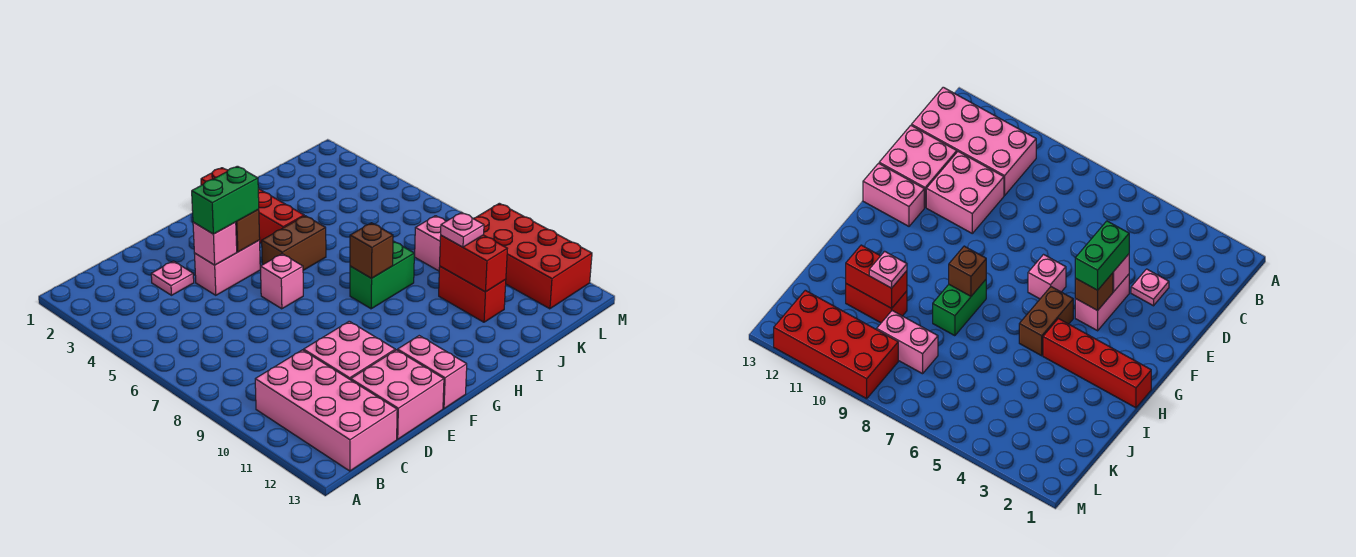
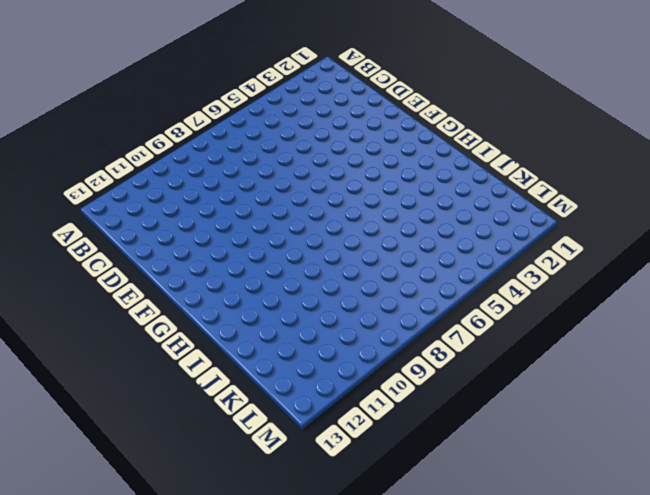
none -> pink brick B10:C13 level 1
none -> pink plate D3 level 1
none -> pink brick D10:E11 level 1

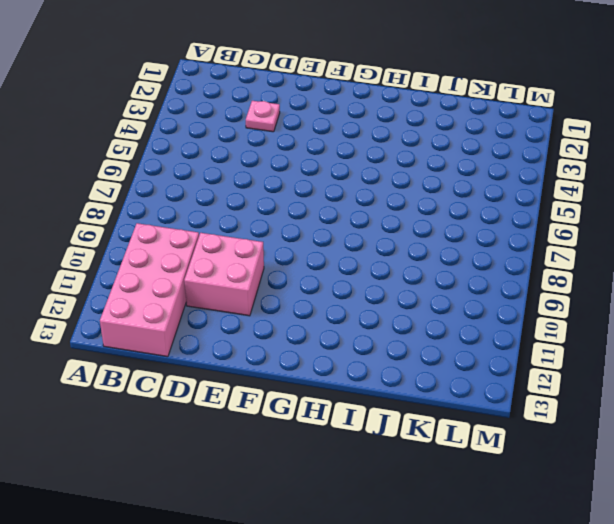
none -> pink brick D12:E13 level 1
none -> pink brick E4:F4 level 1
none -> pink brick F6 level 1

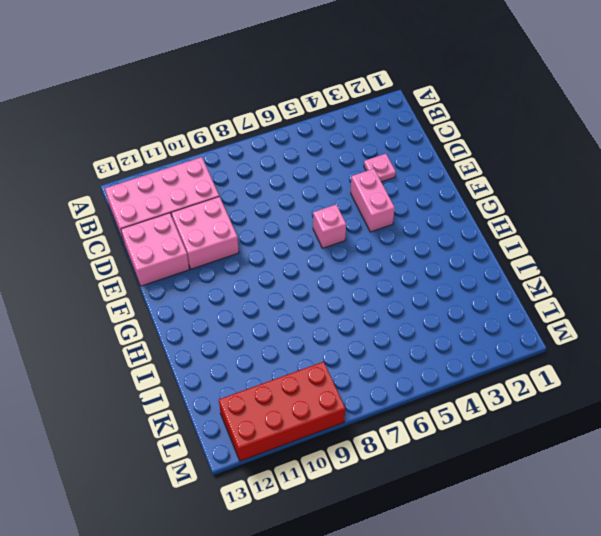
none -> pink brick F12:F13 level 1
none -> brown brick G5:H5 level 1
none -> red brick H1:H4 level 1

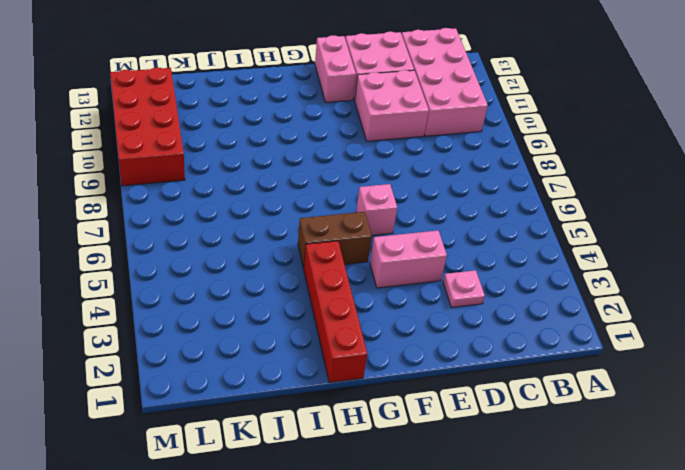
none -> green brick H8:I8 level 1
none -> red brick J10:J11 level 1
none -> pink brick K8:K9 level 1

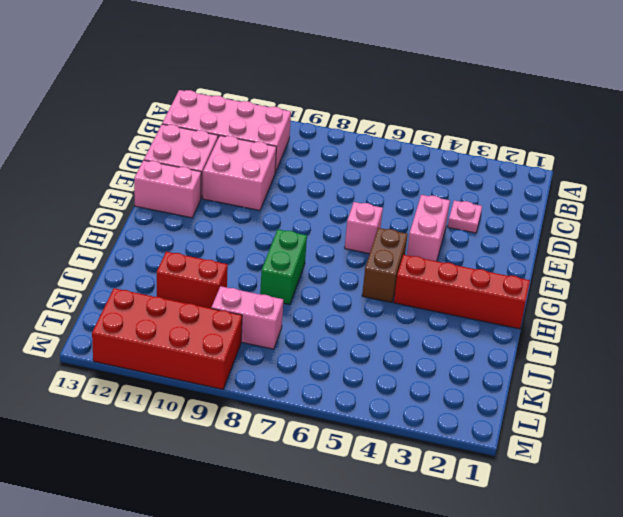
none -> pink brick E4 level 2
none -> brown brick F4 level 2
none -> brown brick H8 level 2

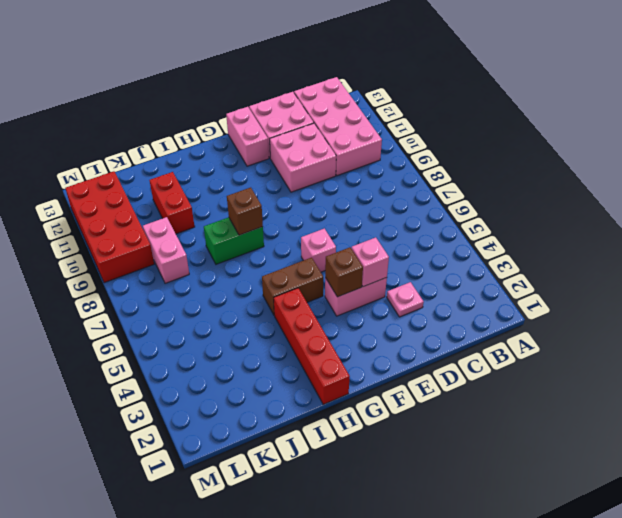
none -> red brick J10:J11 level 2
none -> green brick E4:F4 level 3
none -> pink plate J10 level 3

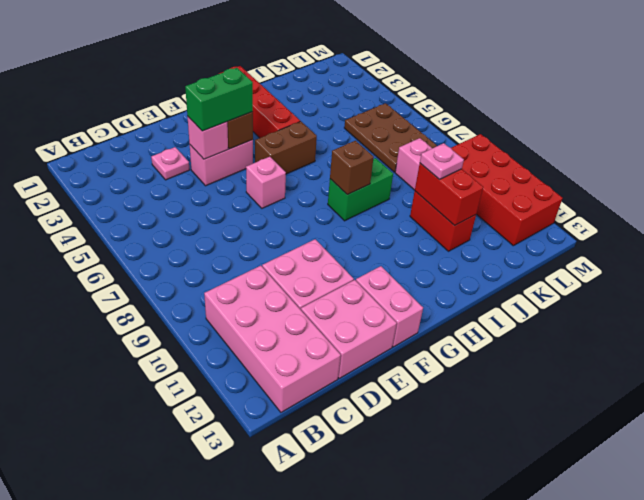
brown plate K5:L7 level 1 -> none

